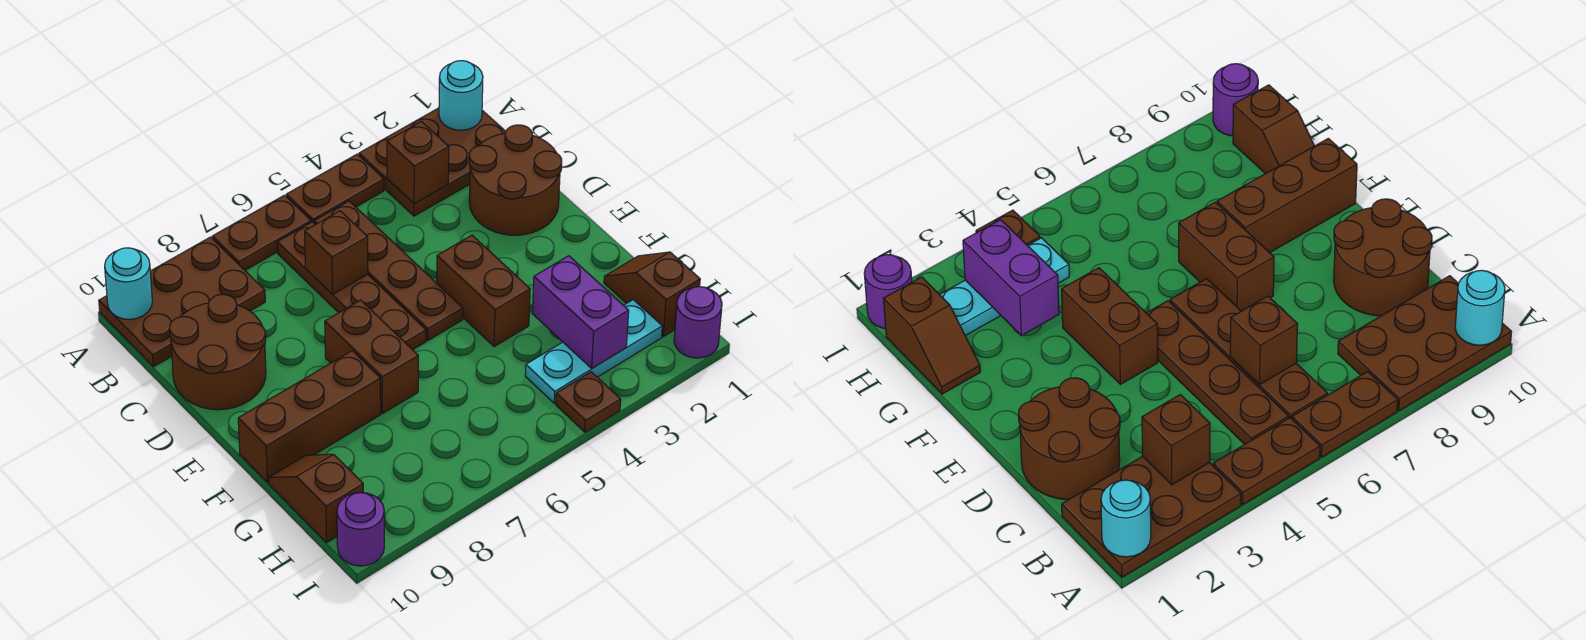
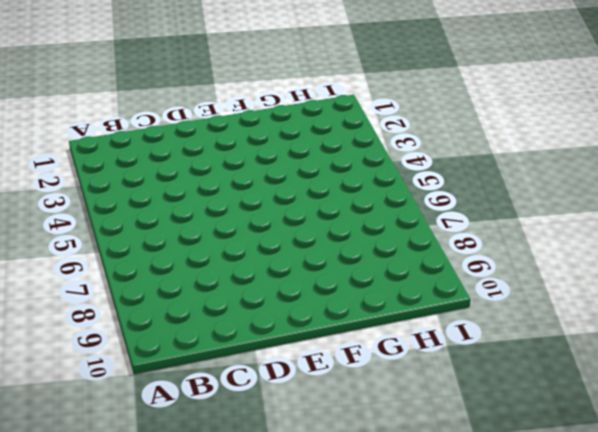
none -> brown plate A1:B3 level 1
none -> brown plate A4:A5 level 1
none -> brown plate A6:A7 level 1

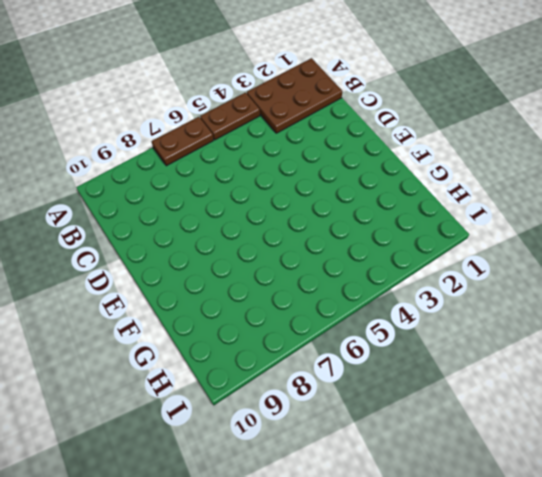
none -> brown plate A8:B10 level 1
none -> brown plate B5:E5 level 1
none -> brown plate B6:E6 level 1

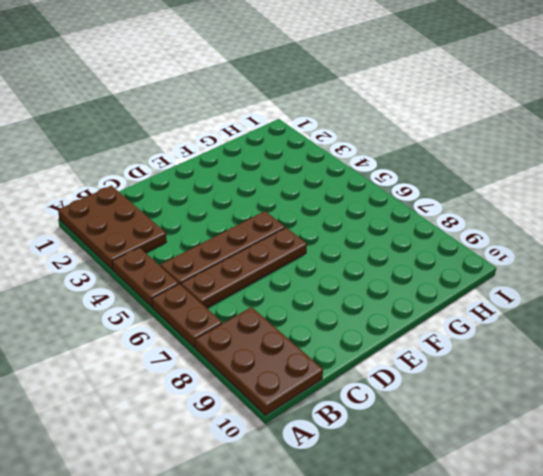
none -> brown round brick C1:D2 level 1
none -> brown round brick C9:D10 level 1
none -> brown brick E4:F4 level 1

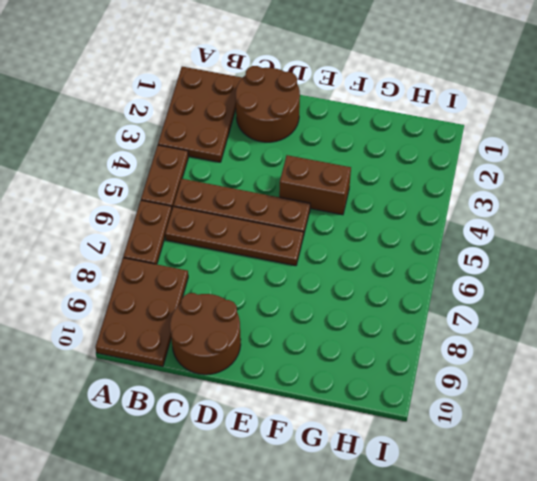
none -> brown brick E7:F7 level 1
none -> brown brick F8:F10 level 1
none -> brown slope G1:H1 level 1 top H

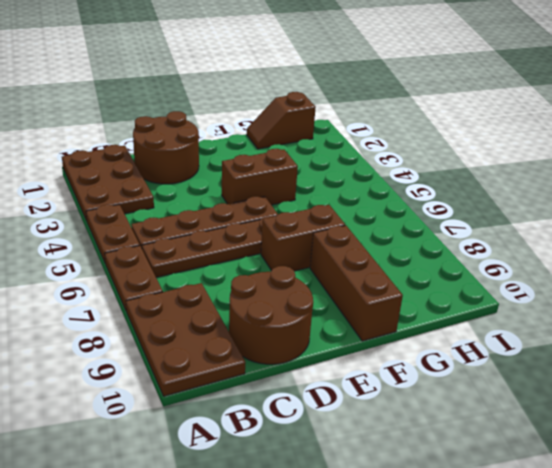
none -> brown slope G10:H10 level 1 top H
none -> cyan plate H2:H4 level 1
none -> purple round brick I1 level 1

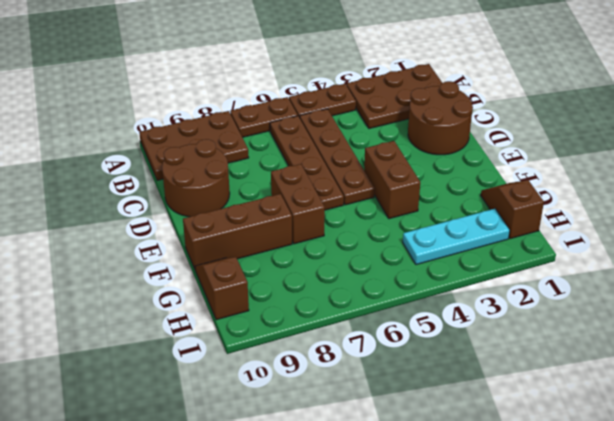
none -> purple round brick I1 level 1
none -> brown plate I4 level 1
none -> purple round brick I10 level 1

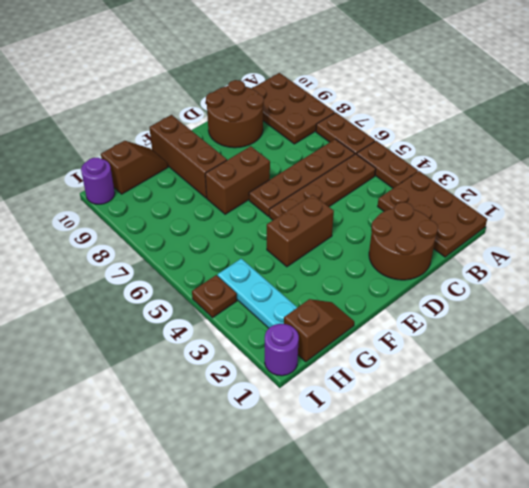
none -> cyan round brick A1 level 2
none -> cyan round brick A10 level 2
none -> brown brick B3 level 2

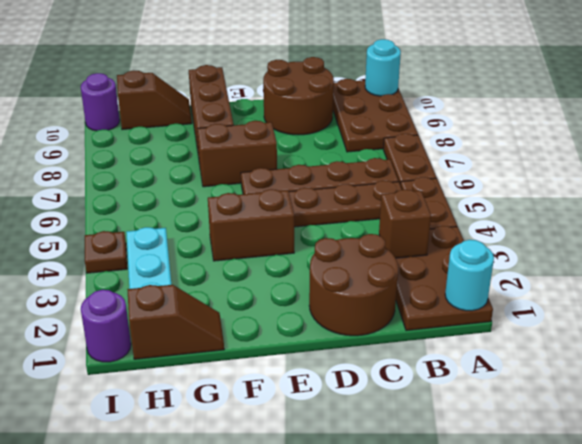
none -> brown brick C6 level 2
none -> purple brick G3:H3 level 2

